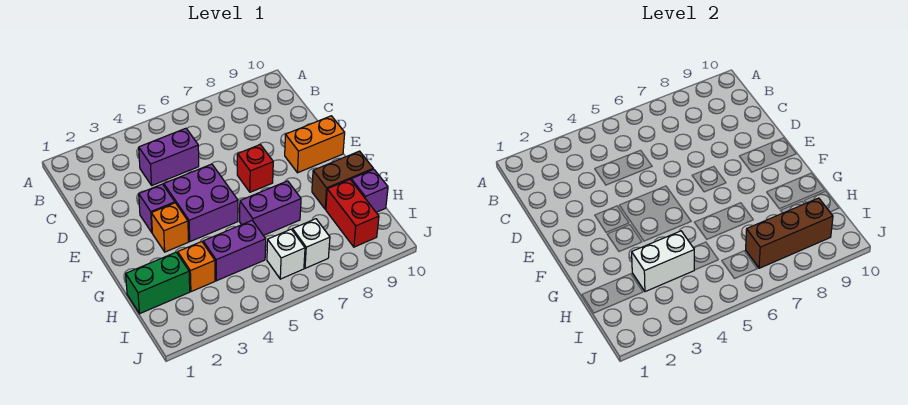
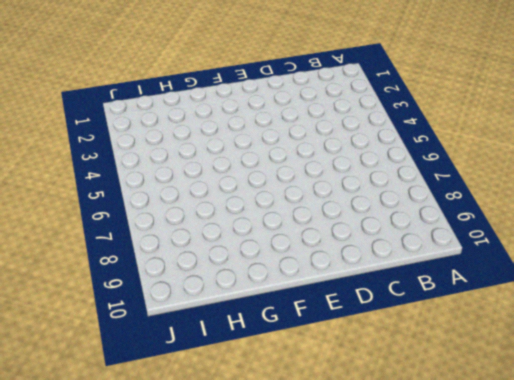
none -> purple brick C4:C5 level 1
none -> purple brick E3 level 1
none -> purple brick E4:F5 level 1

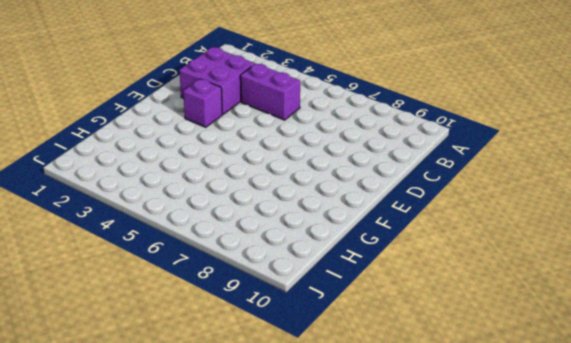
purple brick C2:D3 level 1 -> purple brick E4:F5 level 1
none -> red brick E7 level 1
none -> orange brick E9:E10 level 1
none -> orange brick F3 level 1

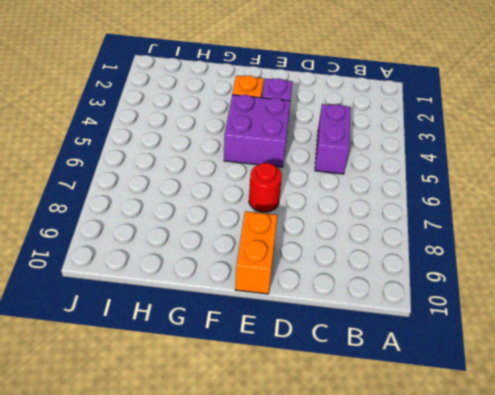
red round brick E7 level 1 -> red brick E7 level 1
none -> purple brick G6:G7 level 1
none -> brown brick G9:G10 level 1
none -> green brick H1:H2 level 1

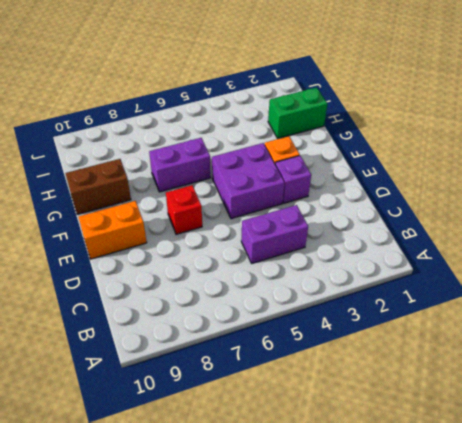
none -> orange brick H3 level 1
none -> purple brick H4:H5 level 1
none -> red brick H9:I9 level 1

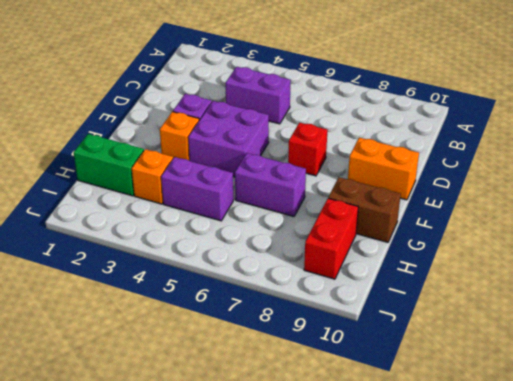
none -> purple brick H10 level 1
none -> white brick I6 level 1
none -> white brick I7 level 1

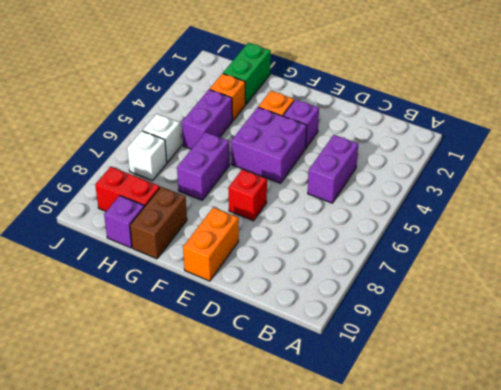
none -> white brick H3:H4 level 2
none -> brown brick I7:I9 level 2

